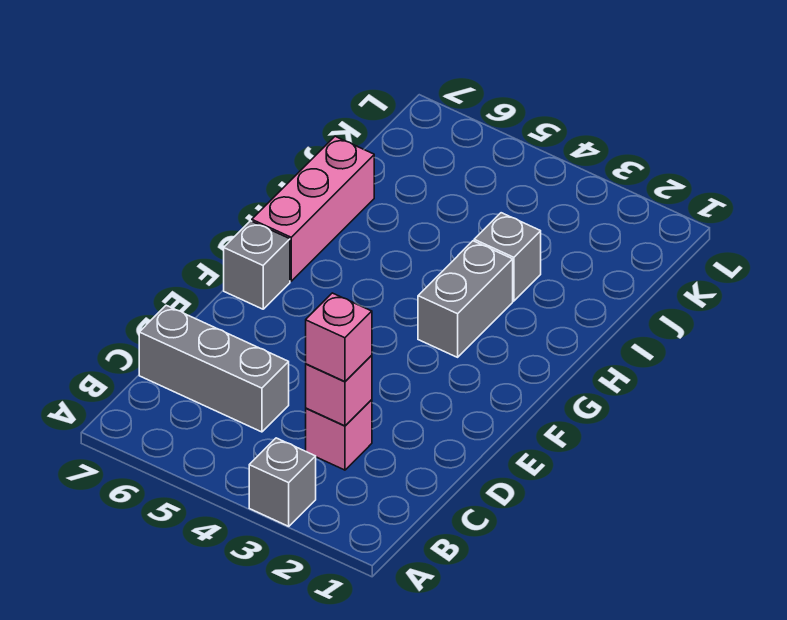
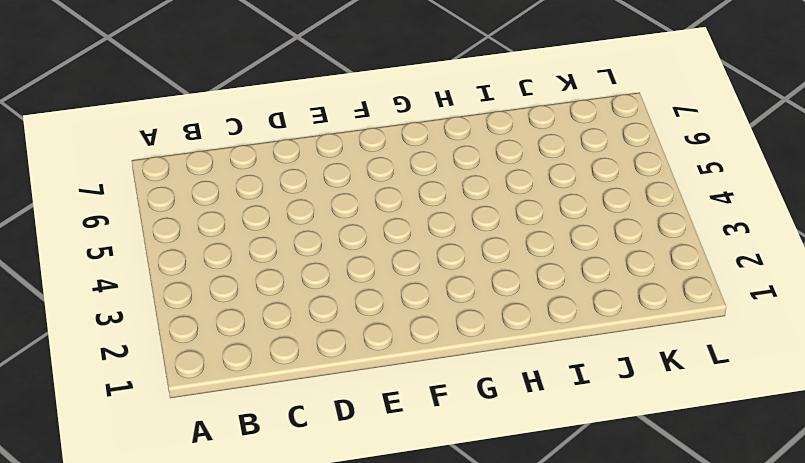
none -> grey brick A3 level 1
none -> pink brick C3 level 1

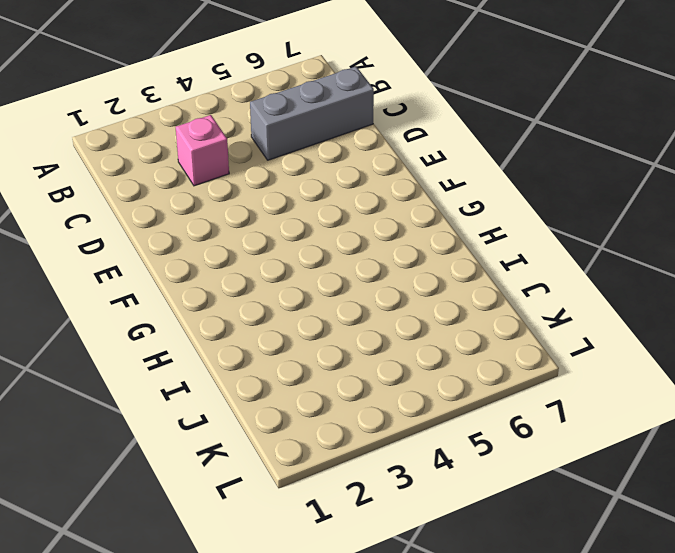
none -> grey brick A3 level 1
none -> grey brick F7 level 1

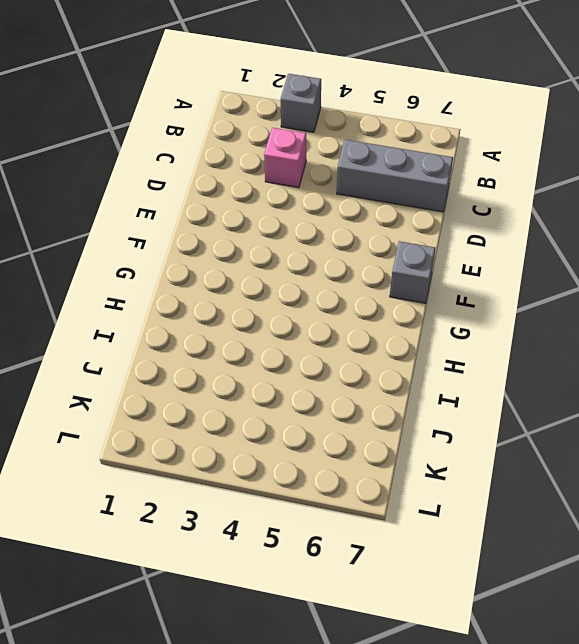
none -> grey brick G3:H3 level 1
none -> pink brick G7:I7 level 1

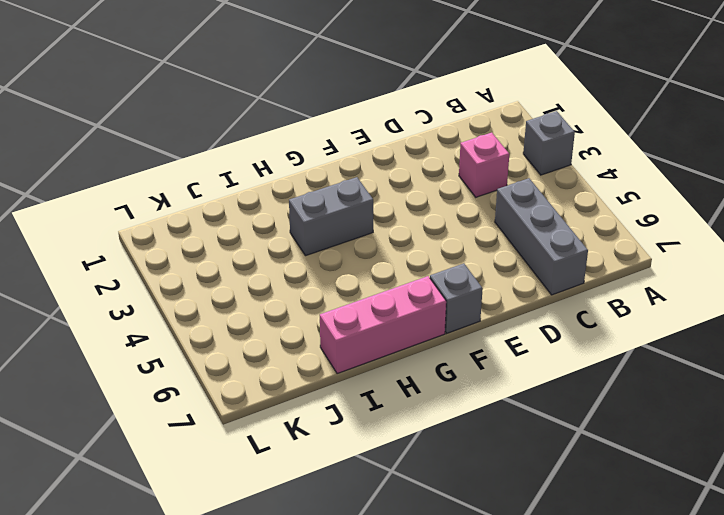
none -> grey brick I3 level 1
none -> pink brick C3 level 2

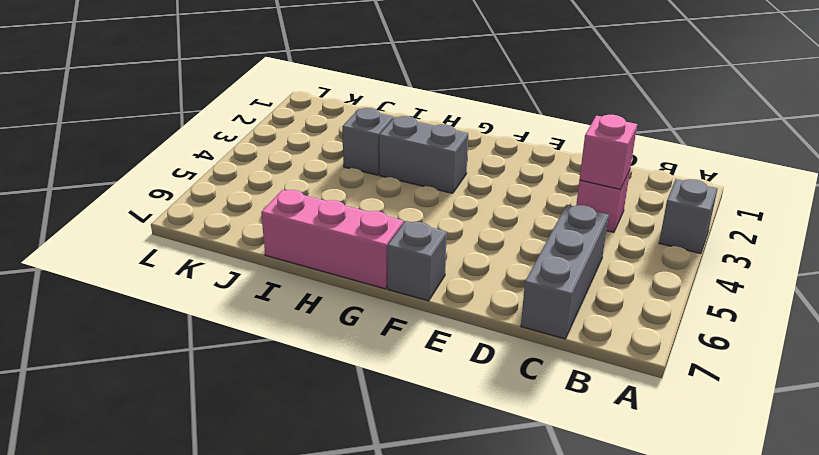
none -> pink brick C3 level 3

